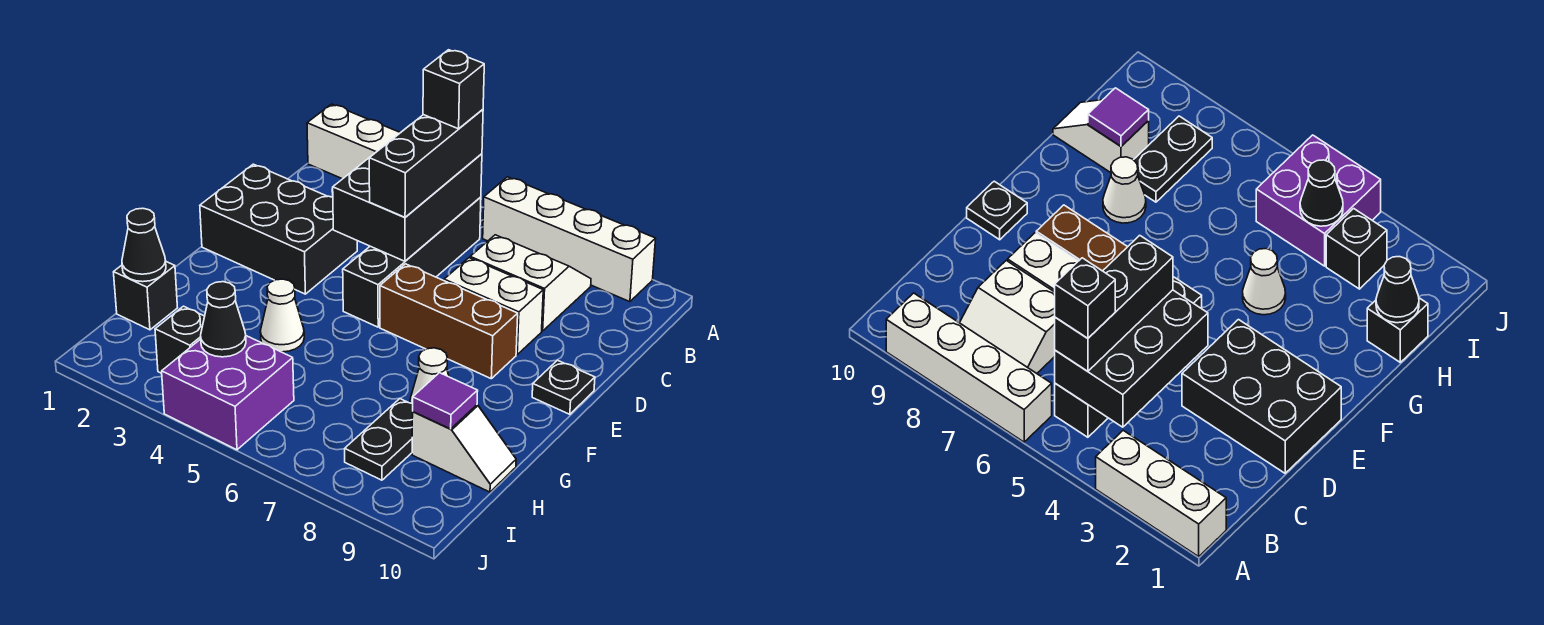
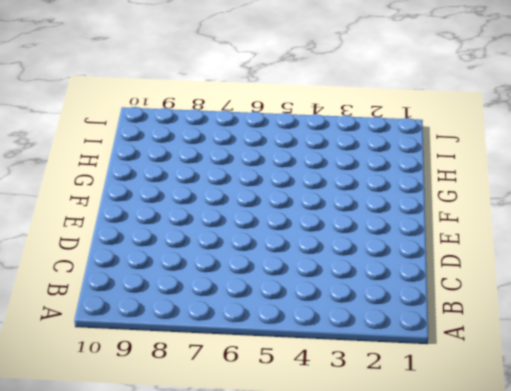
none -> white brick A1:A3 level 1
none -> white brick A6:A9 level 1
none -> black brick B5:E5 level 1

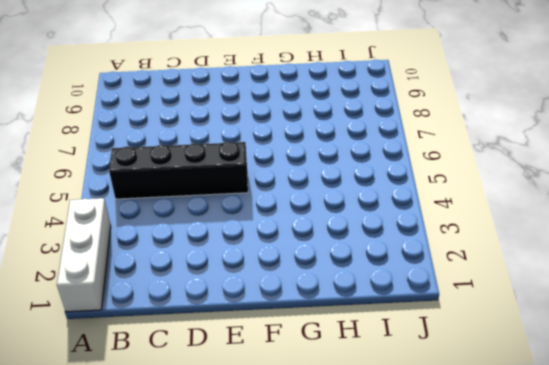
none -> white brick A6:A9 level 1
none -> white slope B7:C8 level 1 top C
none -> black brick D1:E3 level 1

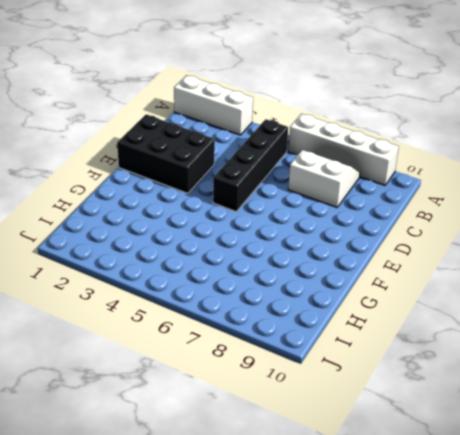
none -> white brick D7:D8 level 1
none -> brown brick E6:E8 level 1
none -> black plate E10 level 1

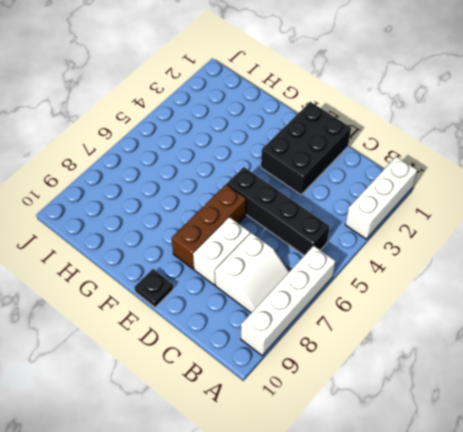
none -> white cone G4 level 1
none -> white cone G8 level 1
none -> black brick H1 level 1

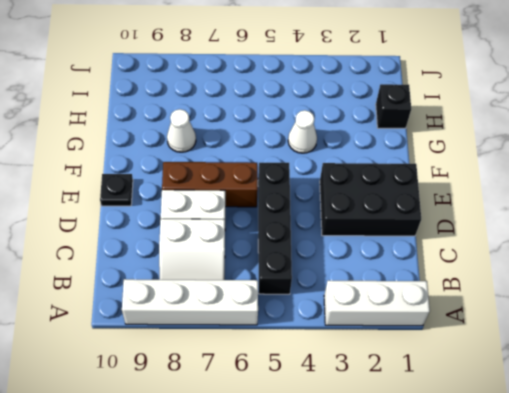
none -> black plate H8:I8 level 1
none -> white slope H9:H10 level 1 top 9
none -> black brick I3 level 1

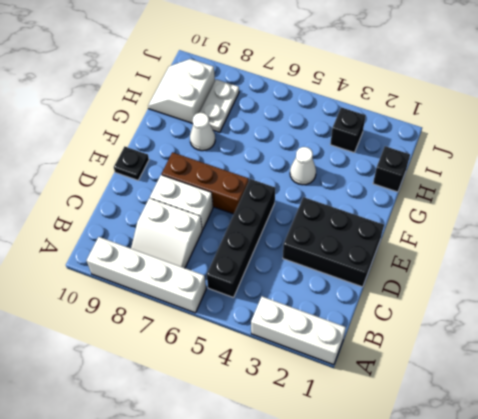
white plate H8:I8 level 1 -> black plate H8:I8 level 1
white slope H9:I10 level 1 top 9 -> white slope H9:H10 level 1 top 9
none -> purple brick I4:J5 level 1
none -> black brick B4:D5 level 2
none -> black cone H1 level 2

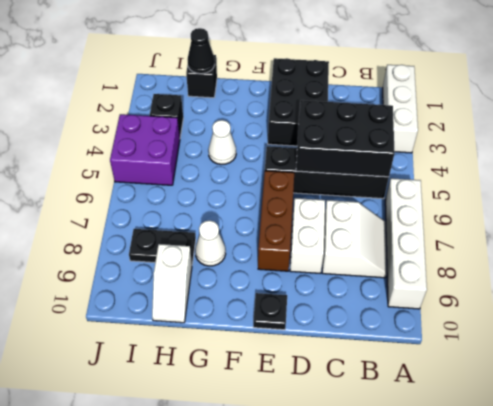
none -> purple tile H9 level 2
none -> black cone I4 level 2
none -> black brick B5:D5 level 3

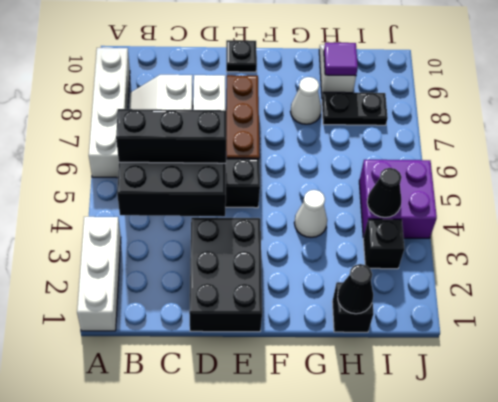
none -> black brick B5 level 4

